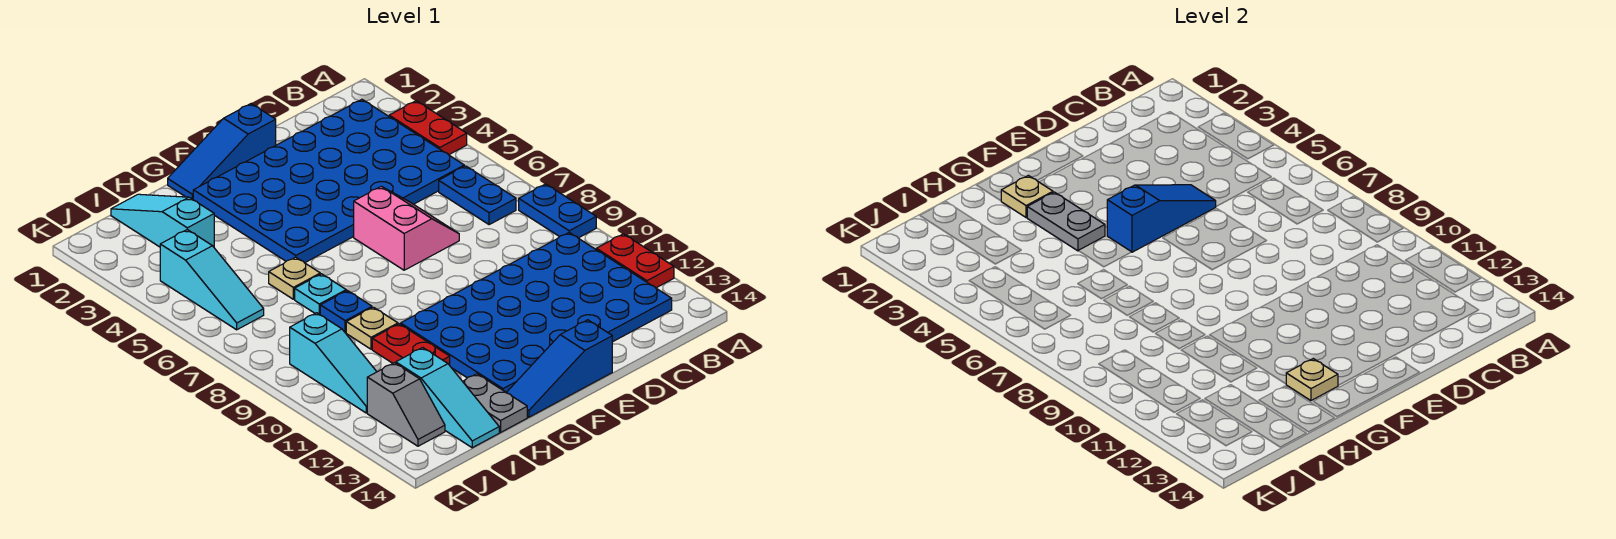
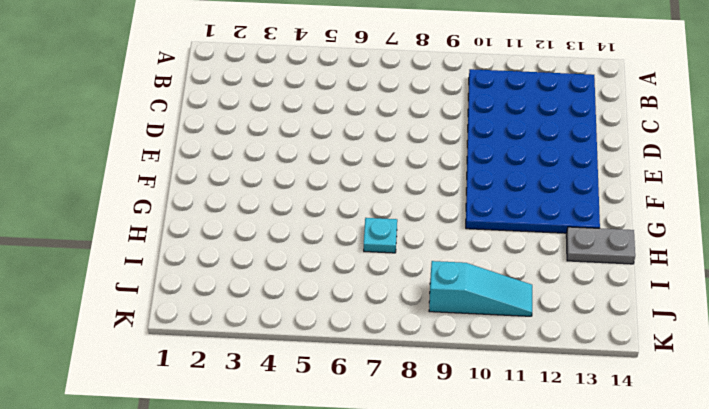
none -> red plate A3:A4 level 1
none -> blue plate A8:A9 level 1
none -> red plate A11:A12 level 1

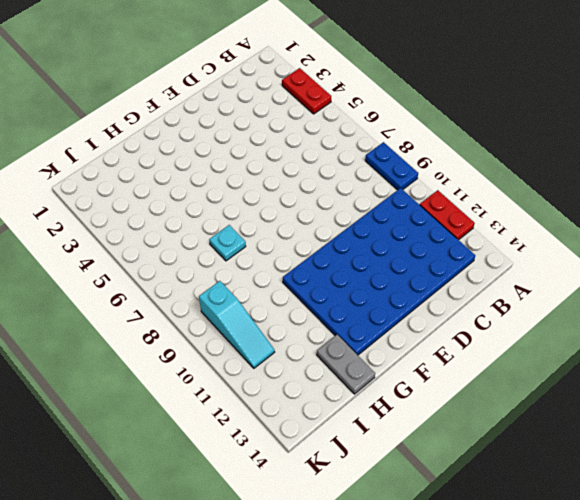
none -> blue plate B2:G5 level 1
none -> blue plate B6:B7 level 1
none -> pink slope D6:E7 level 1 top E

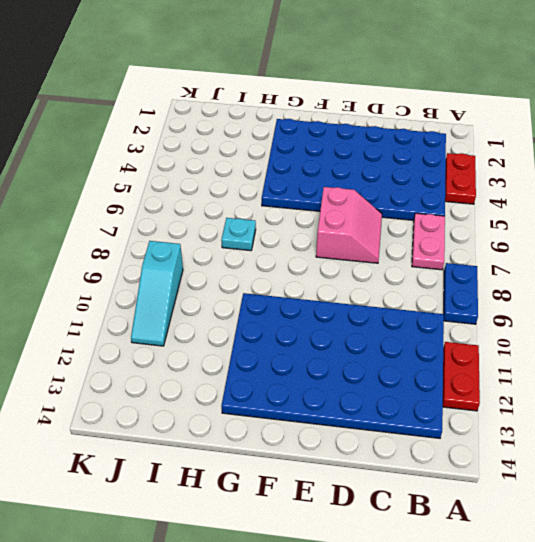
pink plate B6:B7 level 1 -> blue plate B6:B7 level 1
none -> blue slope E1:G1 level 1 top E
none -> blue slope E14:G14 level 1 top E
none -> tan plate H6 level 1

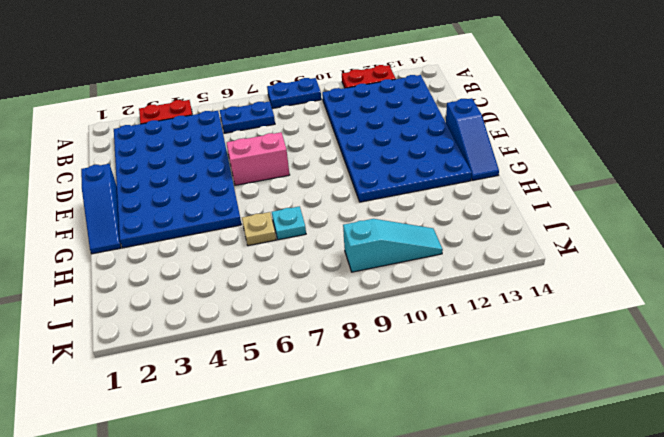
none -> blue plate H8 level 1
none -> tan plate H9 level 1
none -> red plate H10:H11 level 1

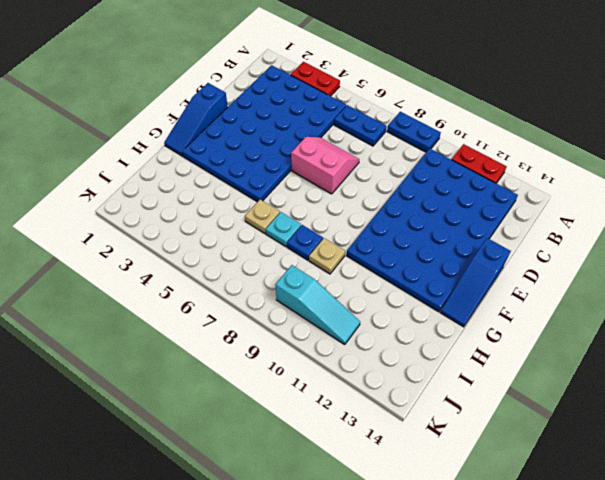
none -> red plate H10:H11 level 1
none -> grey plate H13:H14 level 1
none -> cyan slope I1:I3 level 1 top 3

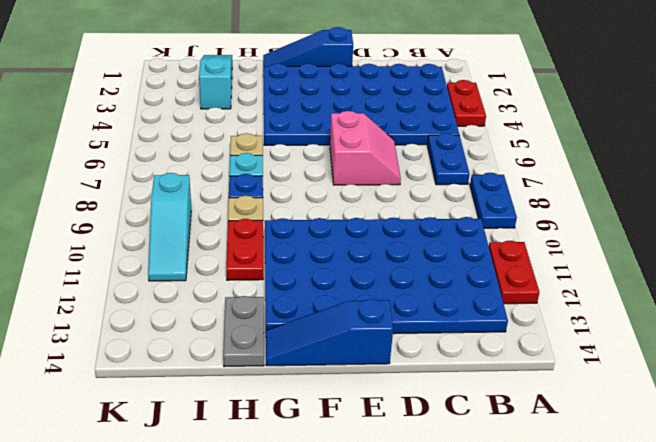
none -> cyan slope I12:I14 level 1 top 12
none -> cyan slope J4:J6 level 1 top 4
none -> grey slope J12:J13 level 1 top 12

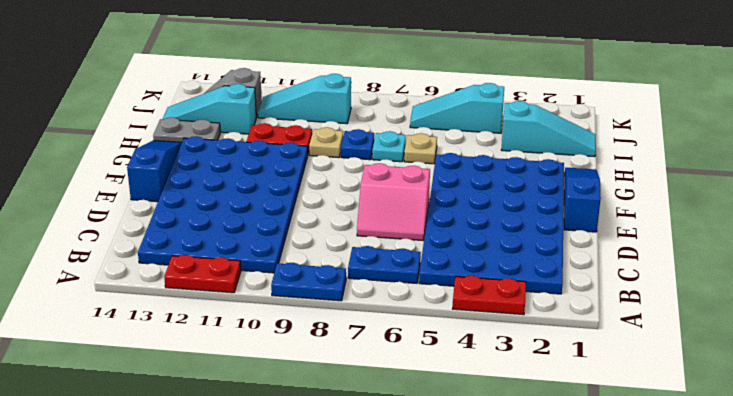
none -> blue slope D5:F5 level 2 top F
none -> tan plate G2 level 2
none -> grey plate G3:G4 level 2

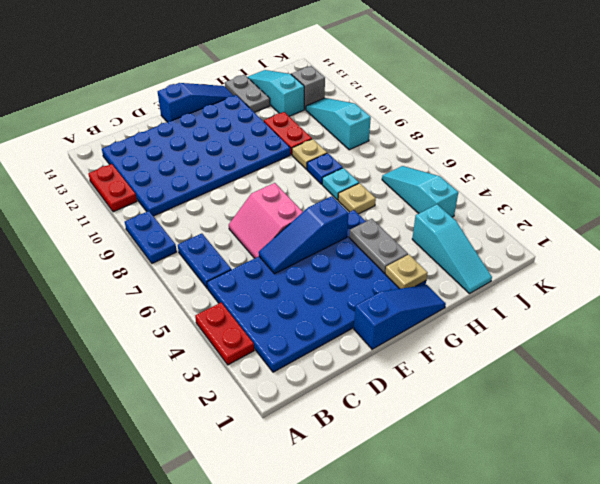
none -> tan plate G13 level 2

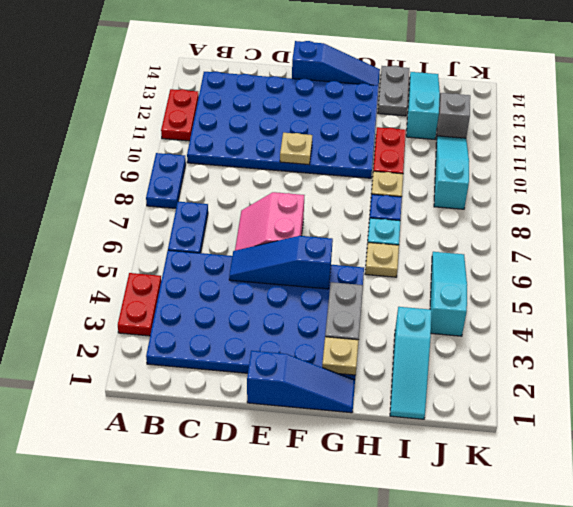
tan plate E10 level 2 -> tan plate G13 level 2

